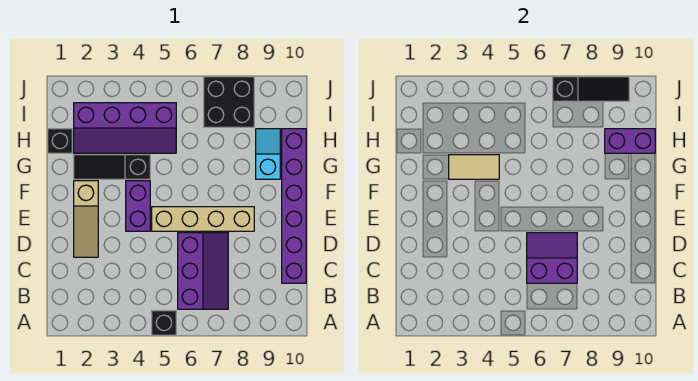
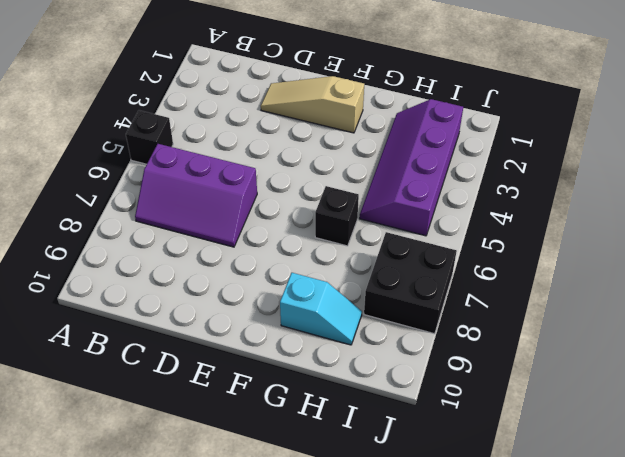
black brick G6 level 1 -> black brick H1 level 1
none -> purple brick C10:H10 level 1
none -> purple brick E4:F4 level 1
none -> tan brick E5:E8 level 1

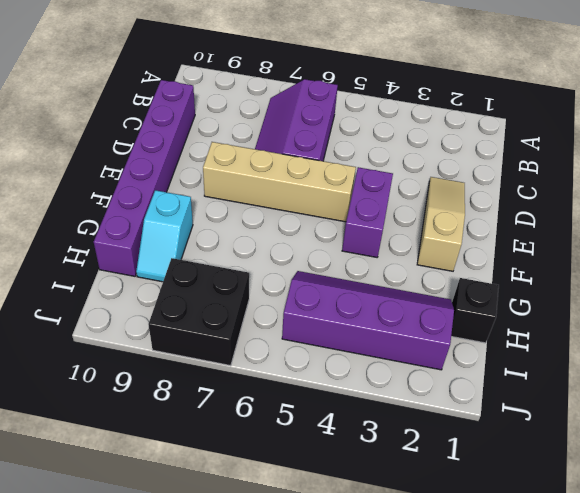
none -> black brick A5 level 1
none -> black slope G2:G4 level 1 top 4
none -> purple slope C6:D7 level 2 top C

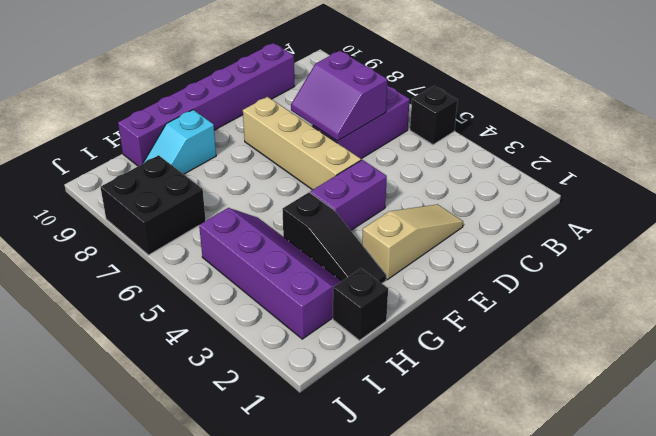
none -> tan tile G3:G4 level 2
none -> purple brick H9:H10 level 2
none -> black slope J7:J9 level 2 top 7

